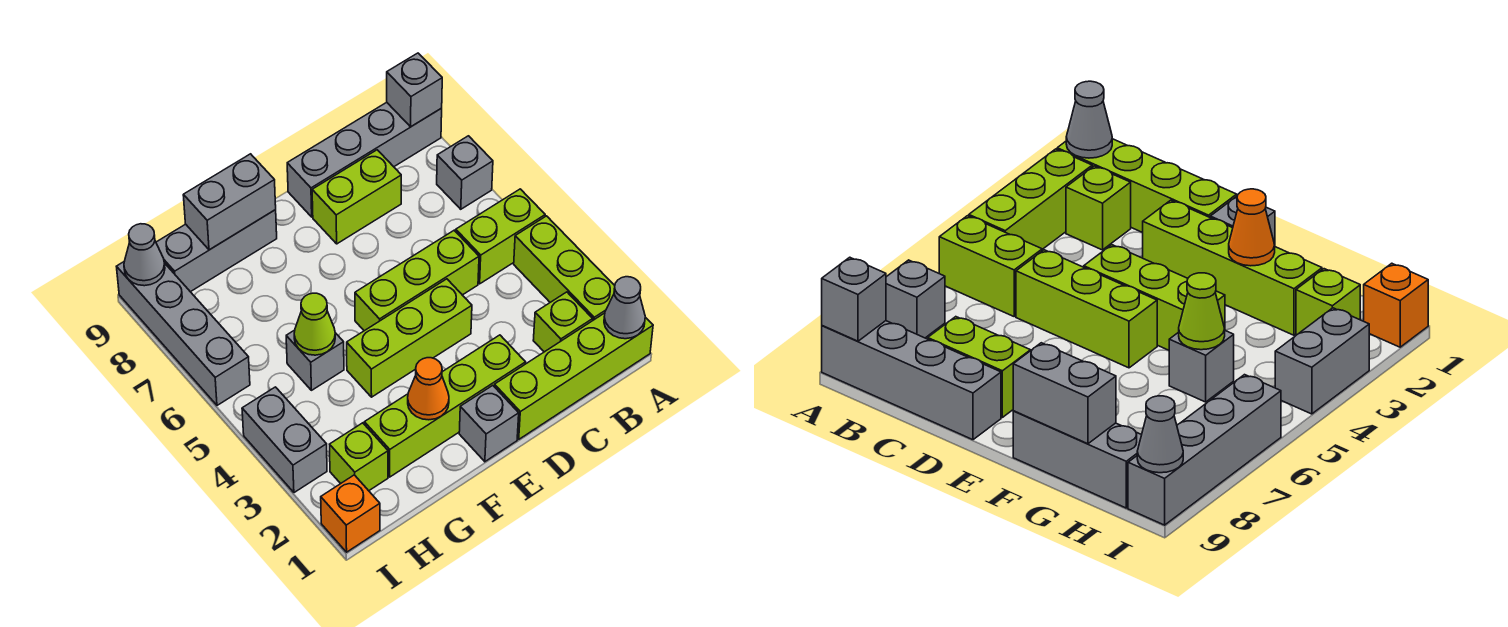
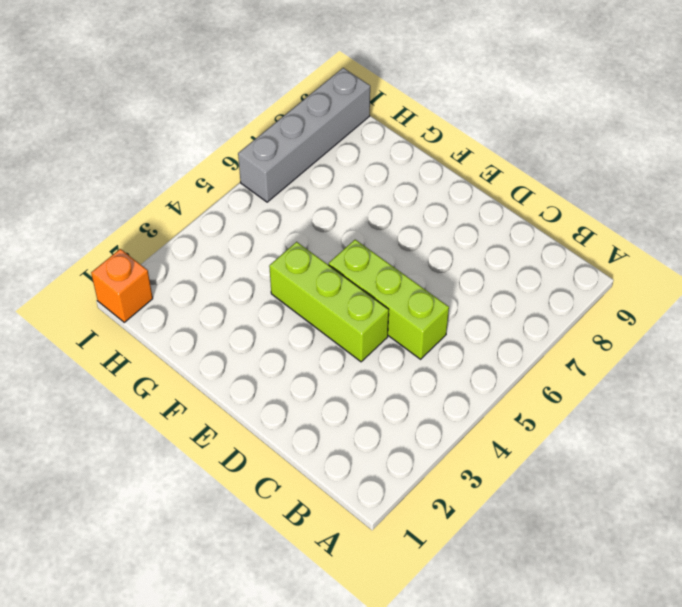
none -> lime brick A1:D1 level 1
none -> lime brick A2:A4 level 1
none -> lime brick A5:B5 level 1

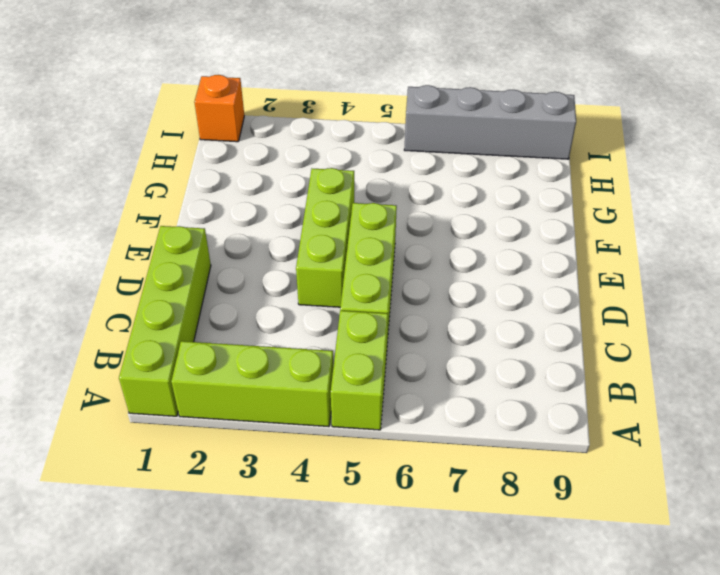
none -> grey brick A7 level 1
none -> grey brick A9:D9 level 1
none -> lime brick B2 level 1

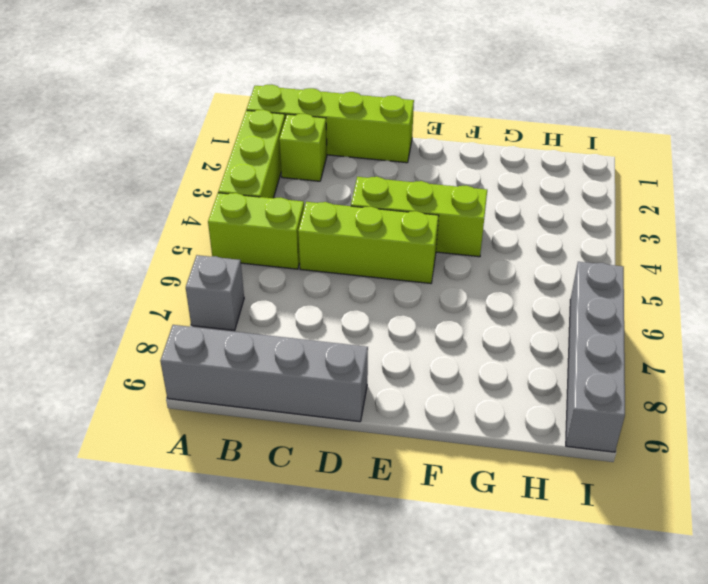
none -> lime brick C8:D8 level 1
none -> lime brick D2:G2 level 1
none -> grey brick E1 level 1

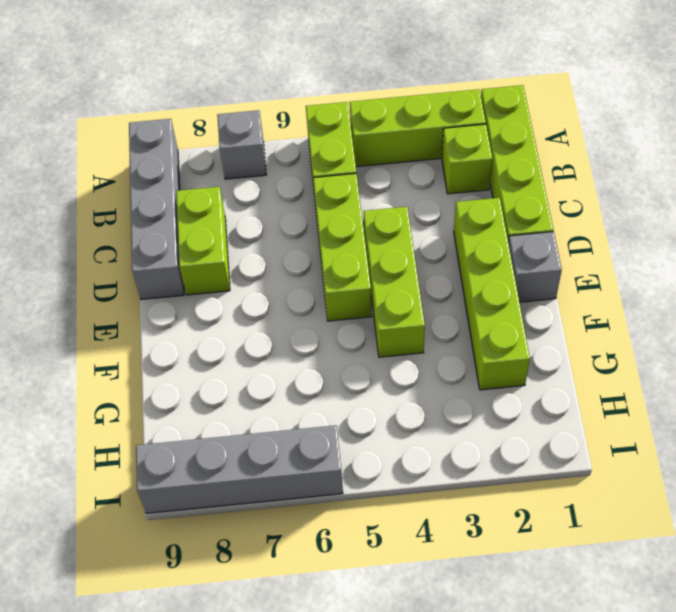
none -> grey brick F9:H9 level 1
none -> grey brick G5 level 1
none -> lime brick H2 level 1

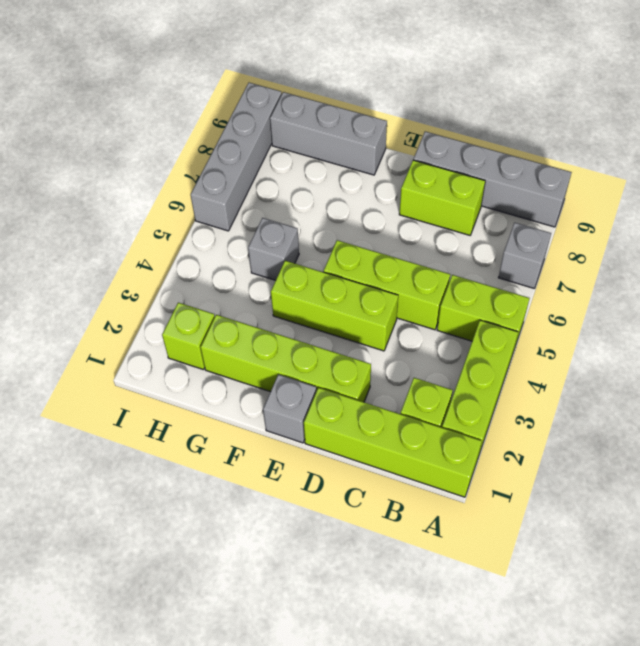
none -> orange brick I1 level 1
none -> grey brick I3:I4 level 1
none -> grey cone A1 level 2

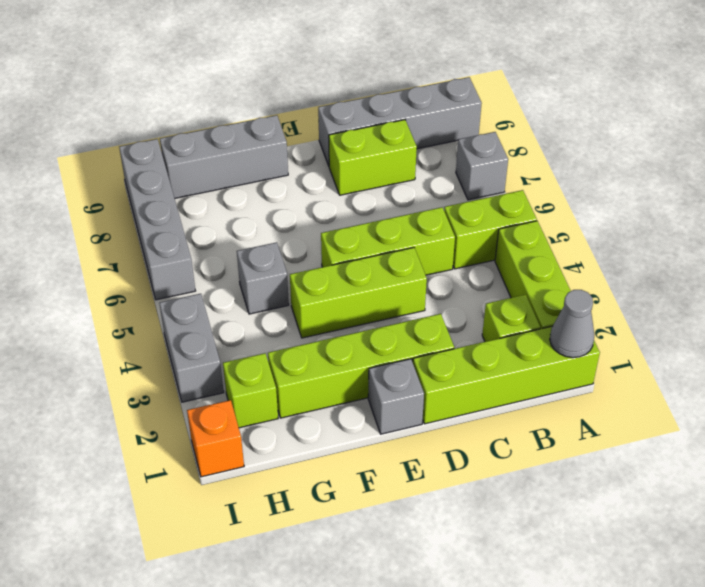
none -> grey brick A9 level 2
none -> orange cone F2 level 2
none -> grey brick F9:G9 level 2

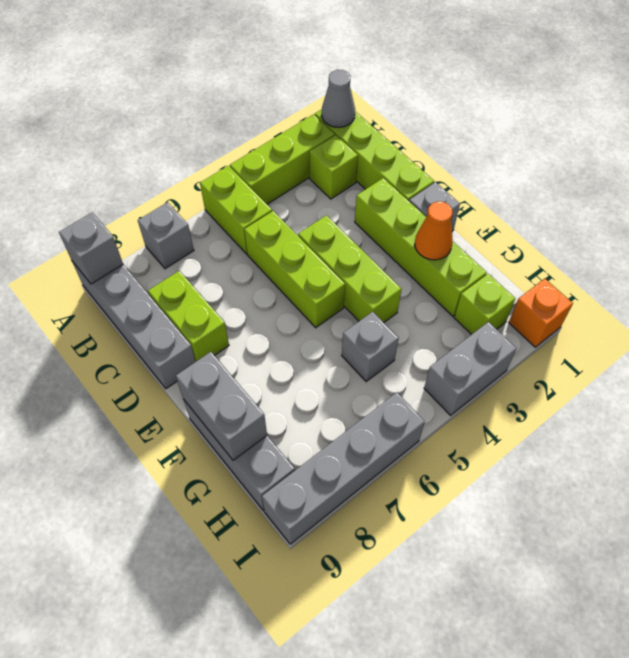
none -> lime cone G5 level 2
none -> grey cone I9 level 2

